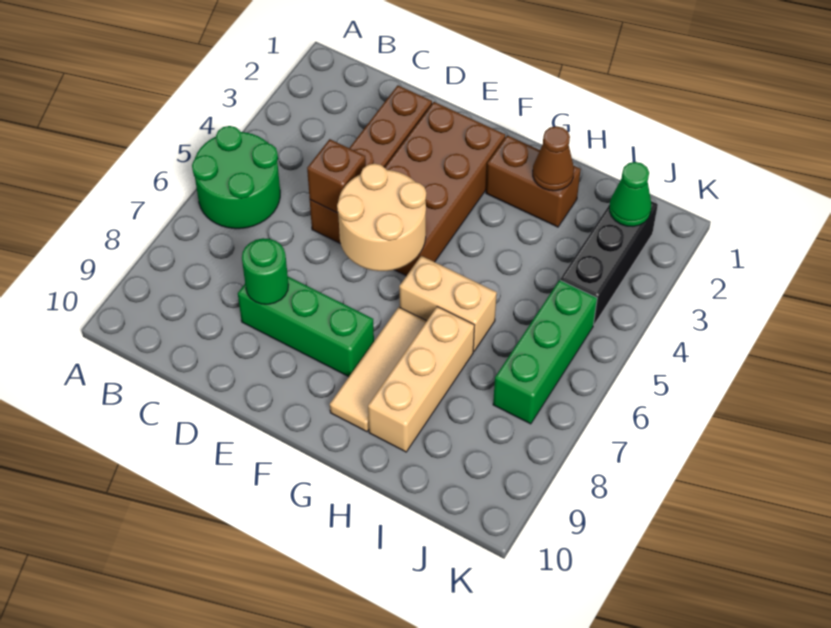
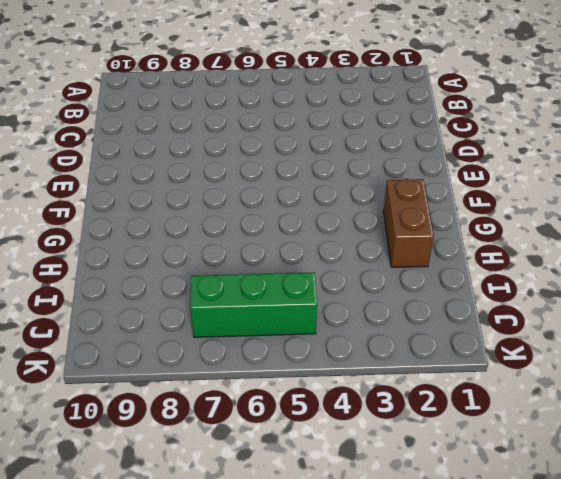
none -> green round brick A5:B6 level 1
none -> brown brick D2:D5 level 1
none -> green brick D8:F8 level 1

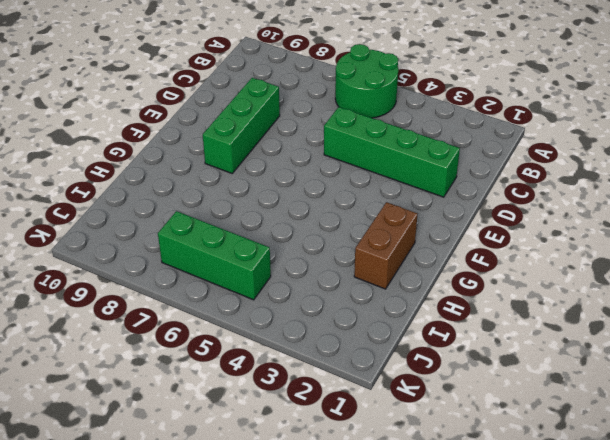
green brick D2:D5 level 1 -> brown brick D2:D5 level 1
none -> brown brick E2:F5 level 1
none -> tan brick G6:H6 level 1
none -> tan tile G7:G9 level 1

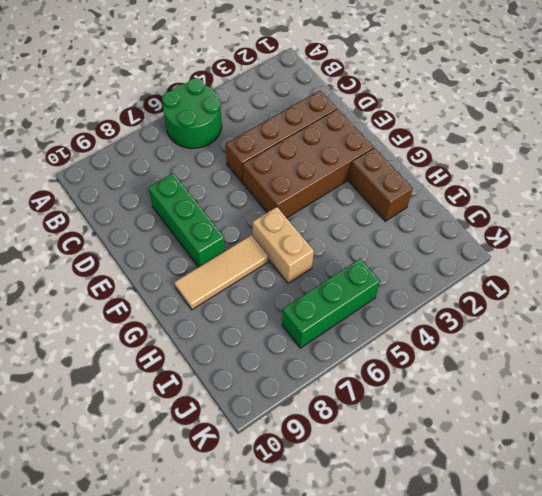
none -> tan brick H7:H9 level 1
none -> black brick J2:J4 level 1
none -> brown brick D5 level 2

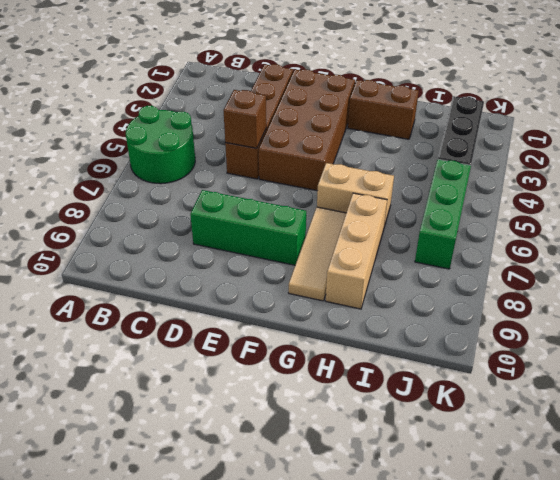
none -> green round brick D8 level 2
none -> tan round brick E5:F6 level 2
none -> brown cone H2 level 2

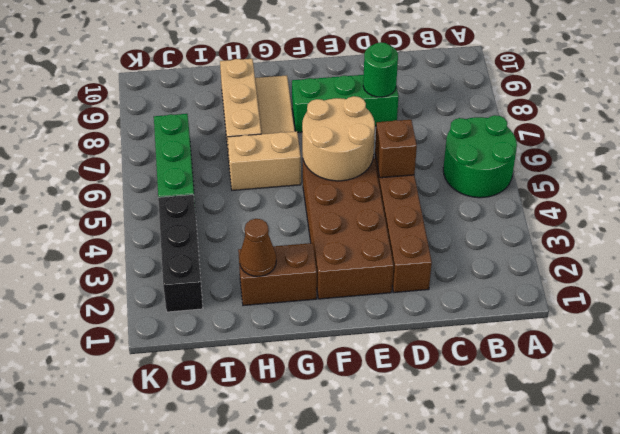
none -> green cone J2 level 2

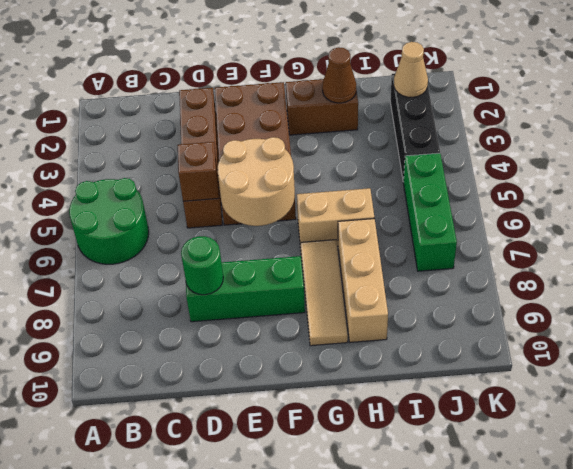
tan cone J2 level 2 -> green cone J2 level 2

